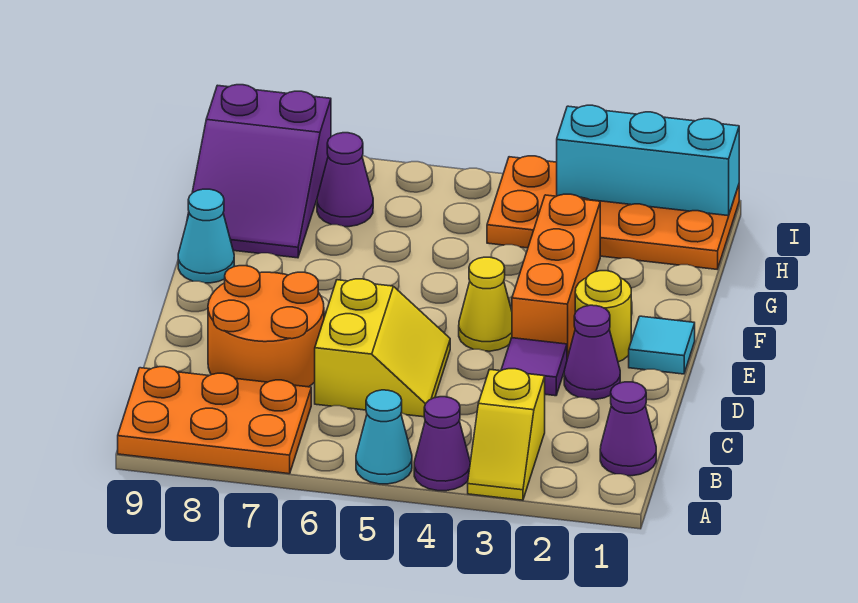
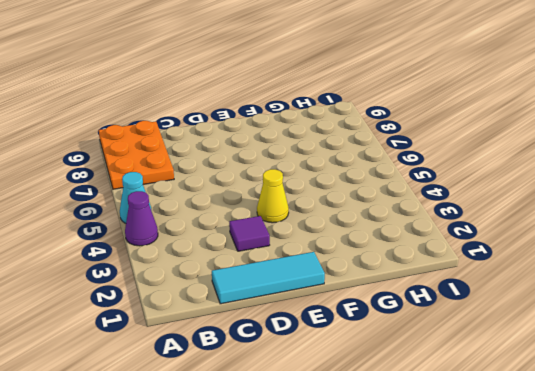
cyan tile C1:E1 level 1 -> cyan tile E1 level 1
none -> yellow slope A3:B3 level 1 top B
none -> purple cone B1 level 1
none -> yellow slope C5:D6 level 1 top 6

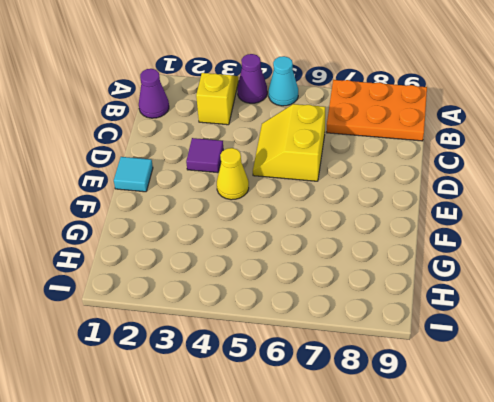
none -> orange round brick C7:D8 level 1
none -> purple cone D2 level 1
none -> yellow round brick E2 level 1

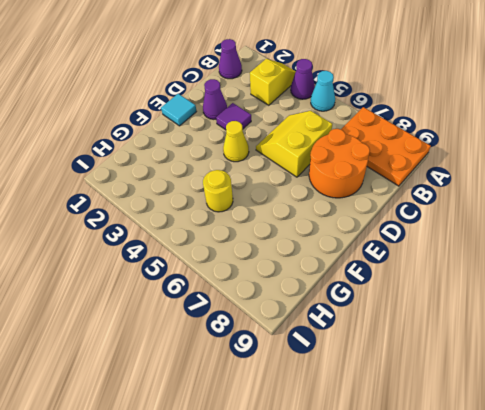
yellow round brick G5 level 1 -> yellow round brick E2 level 1
none -> orange brick E3:G3 level 1
none -> cyan cone F9 level 1
none -> purple slope G8:I9 level 1 top I

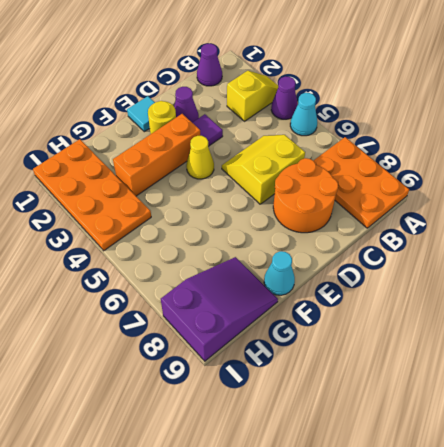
none -> purple cone H7 level 1
none -> cyan brick I1:I3 level 2

